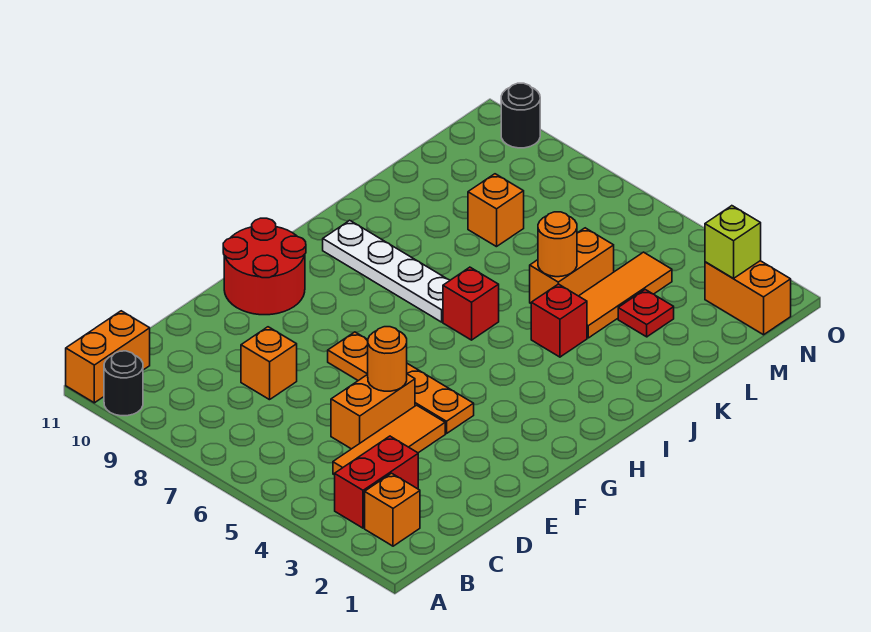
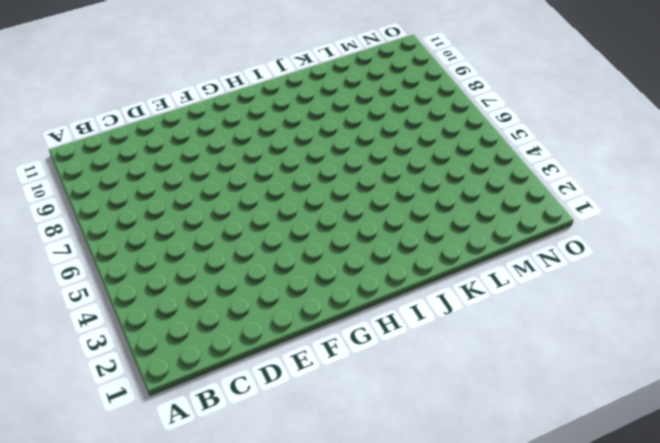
none -> black round brick A10 level 1
none -> orange brick A11:B11 level 1
none -> orange brick B2 level 1

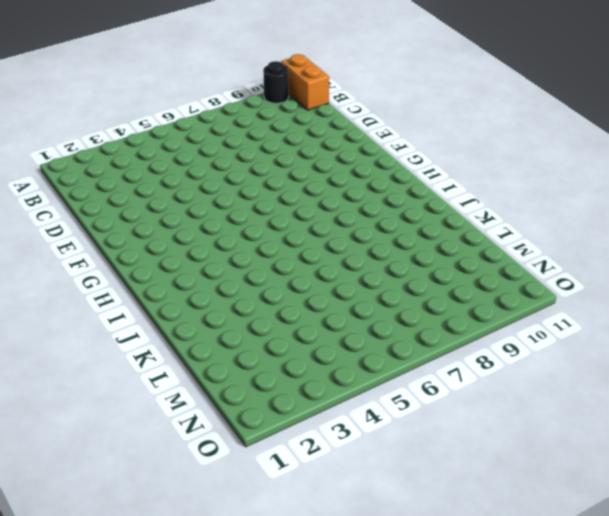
none -> orange brick B2 level 1
none -> red brick B3:C3 level 1
none -> orange tile C4:E4 level 1

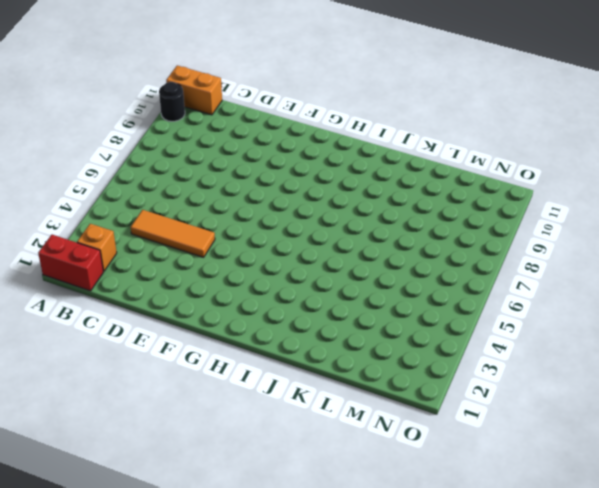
red brick A1:B1 level 1 -> red brick B3:C3 level 1
none -> orange brick D5:E5 level 1
none -> orange brick D8 level 1
none -> orange plate F4:F7 level 1

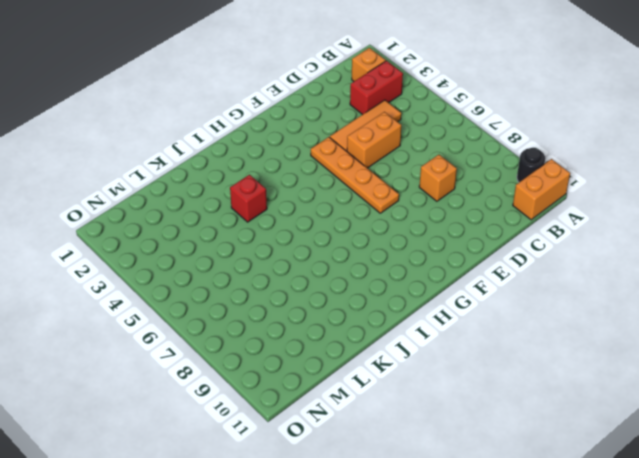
none -> red round brick F10:G11 level 1
none -> red brick I6 level 1
none -> white plate I7:I10 level 1

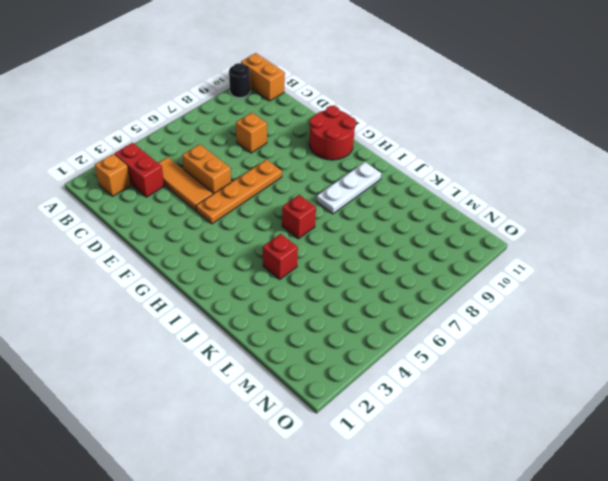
white plate I8:I10 level 1 -> white plate I7:I10 level 1
none -> orange tile K4:M4 level 1
none -> orange brick K5:L5 level 1
none -> red plate L3 level 1

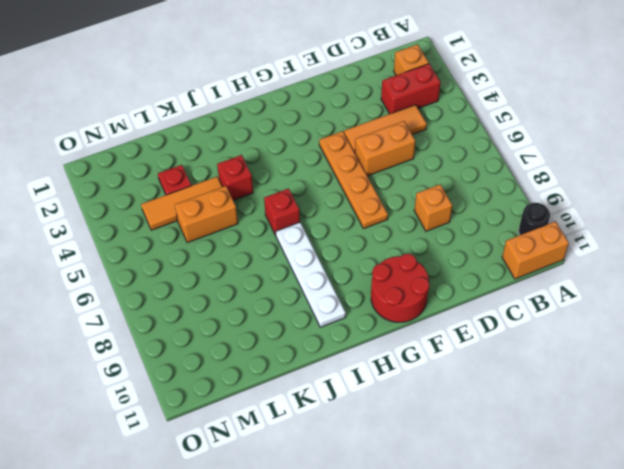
none -> orange brick L8 level 1
none -> orange brick N1:N2 level 1
none -> black round brick O10 level 1

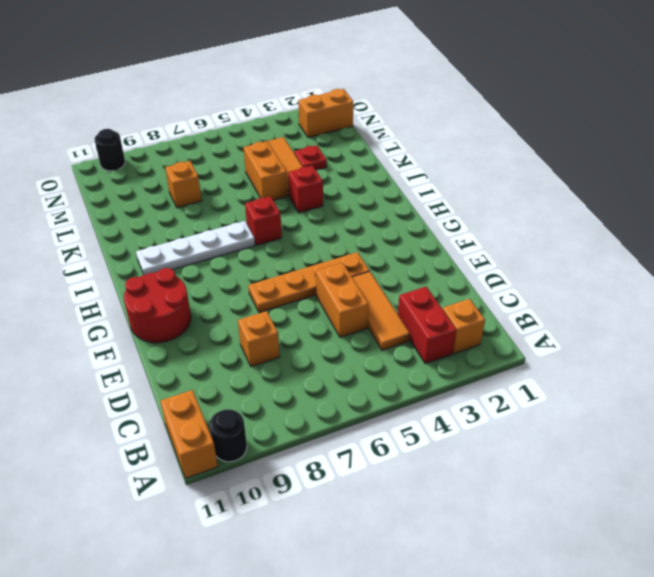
none -> orange round brick E5 level 2
none -> orange round brick K5 level 2
none -> lime brick N2 level 2

